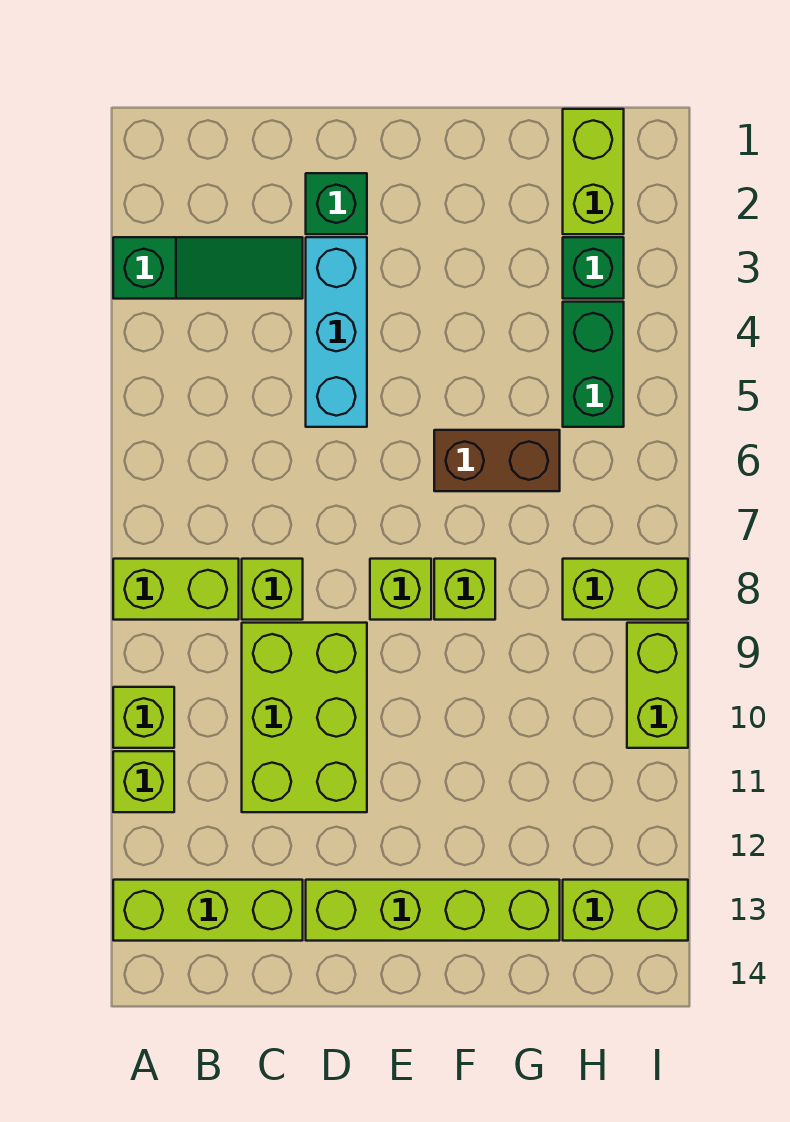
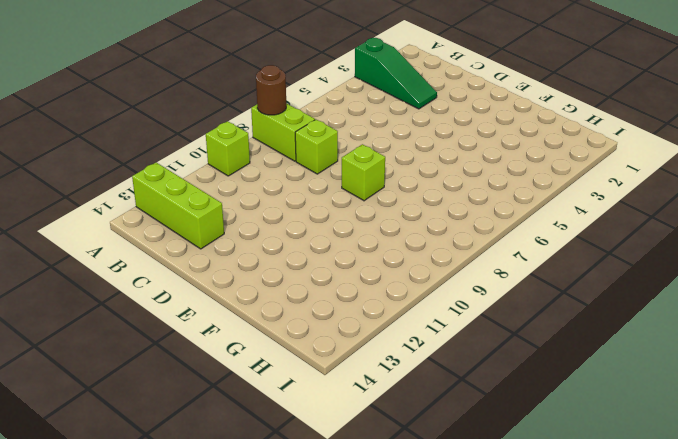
brown round brick A8 level 2 -> none
none -> lime brick A11 level 1
none -> lime brick C9:D11 level 1
none -> green brick D2 level 1

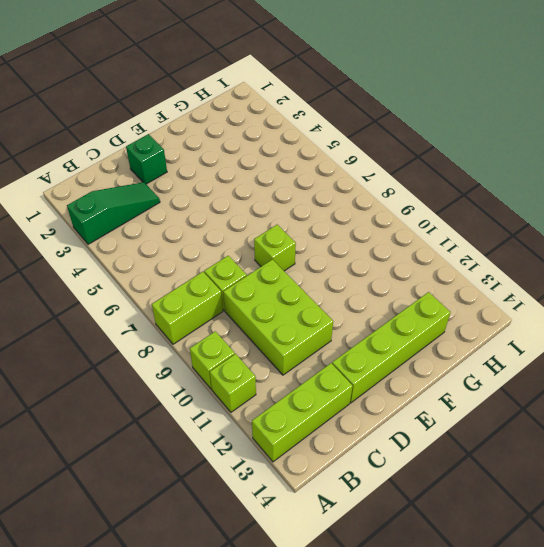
none -> cyan brick D3:D5 level 1
none -> brown brick F6:G6 level 1
none -> lime brick F8 level 1

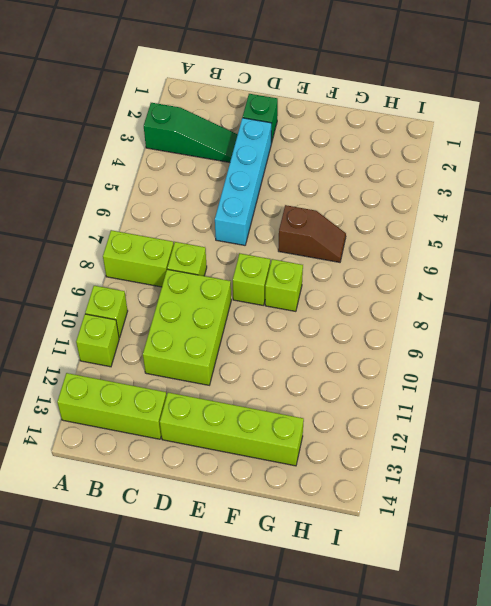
cyan brick D3:D6 level 1 -> cyan brick D3:D5 level 1
brown slope F6:G6 level 1 top F -> brown brick F6:G6 level 1
none -> lime brick H1:H2 level 1
none -> green brick H3 level 1
none -> green brick H4:H5 level 1

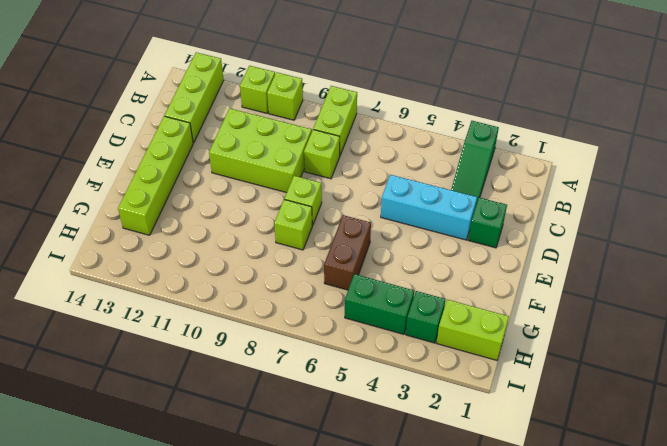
none -> lime brick H8:I8 level 1
none -> lime brick H13:I13 level 1
none -> lime brick I9:I10 level 1

